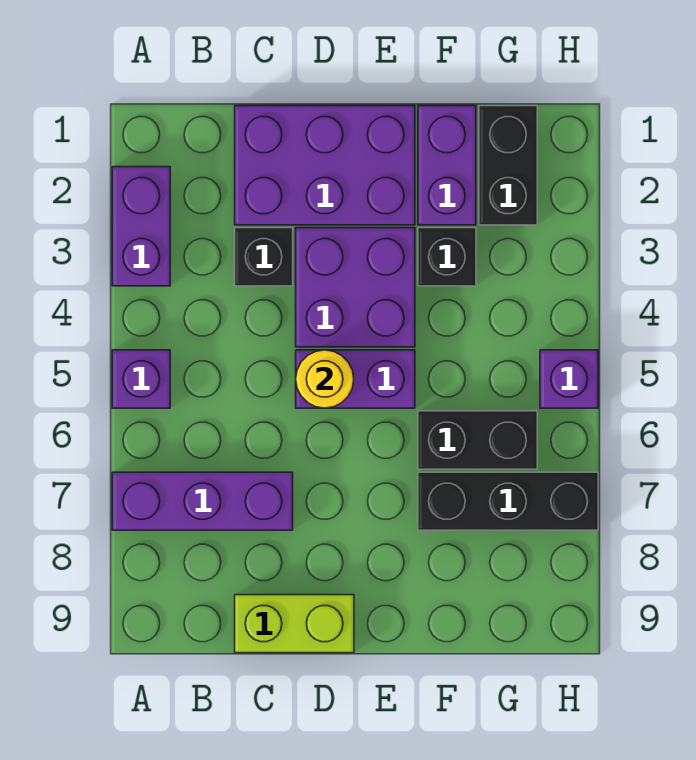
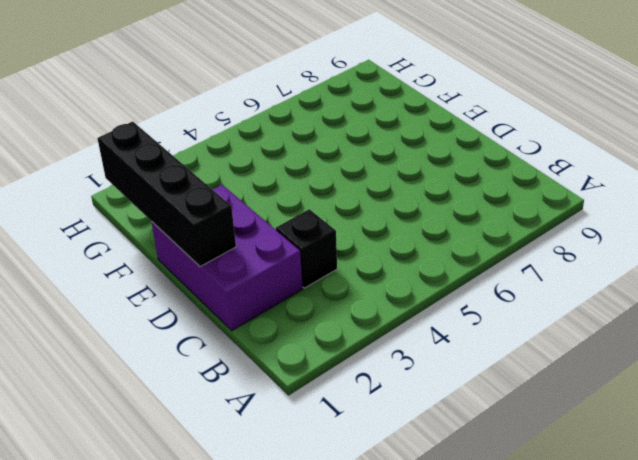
black brick D1:G1 level 2 -> none
none -> purple brick A2:A3 level 1
none -> purple brick A5 level 1
none -> purple brick A7:C7 level 1

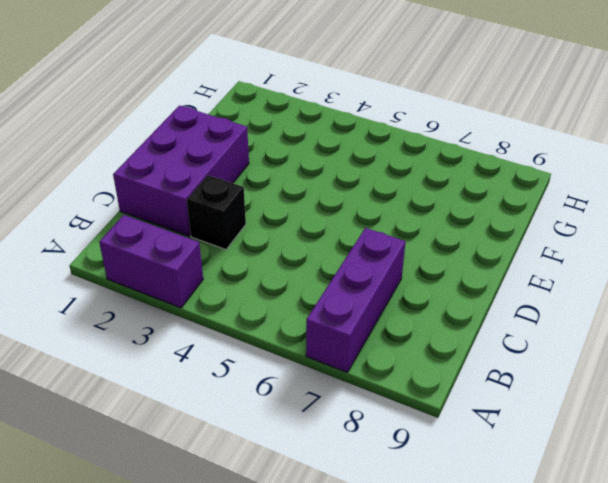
none -> purple brick A5 level 1
none -> lime brick C9:D9 level 1
none -> purple brick D3:E4 level 1

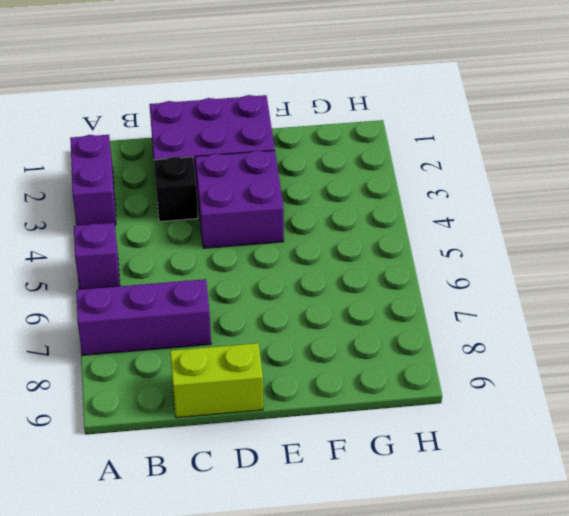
none -> purple brick D5:E5 level 1
none -> purple brick F1:F2 level 1
none -> black brick F3 level 1

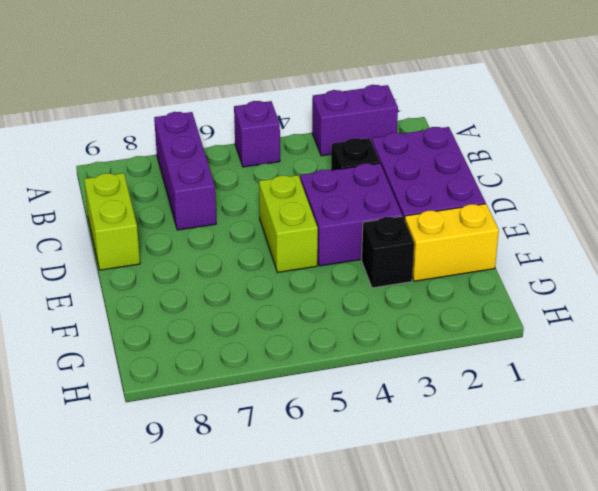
lime brick D5:E5 level 1 -> purple brick D5:E5 level 1
yellow brick F1:F2 level 1 -> purple brick F1:F2 level 1
none -> black brick F6:G6 level 1
none -> black brick F7:H7 level 1
none -> black brick G1:G2 level 1

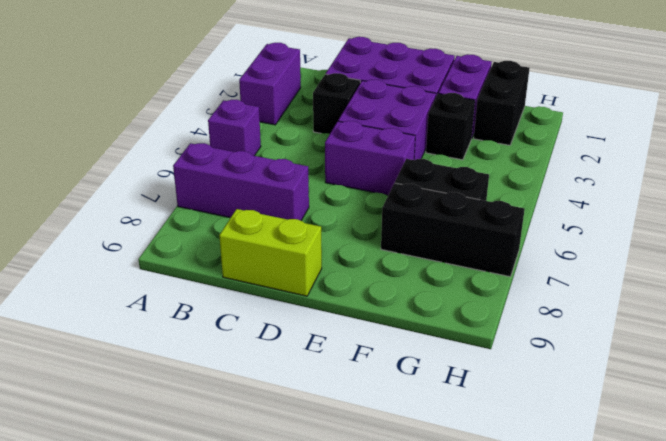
none -> purple brick H5 level 1
none -> yellow round brick D5 level 2

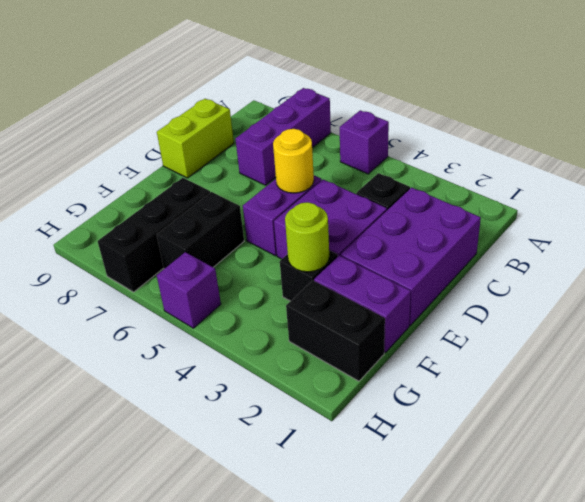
lime round brick F3 level 2 -> none
none -> purple brick A2:A3 level 1

